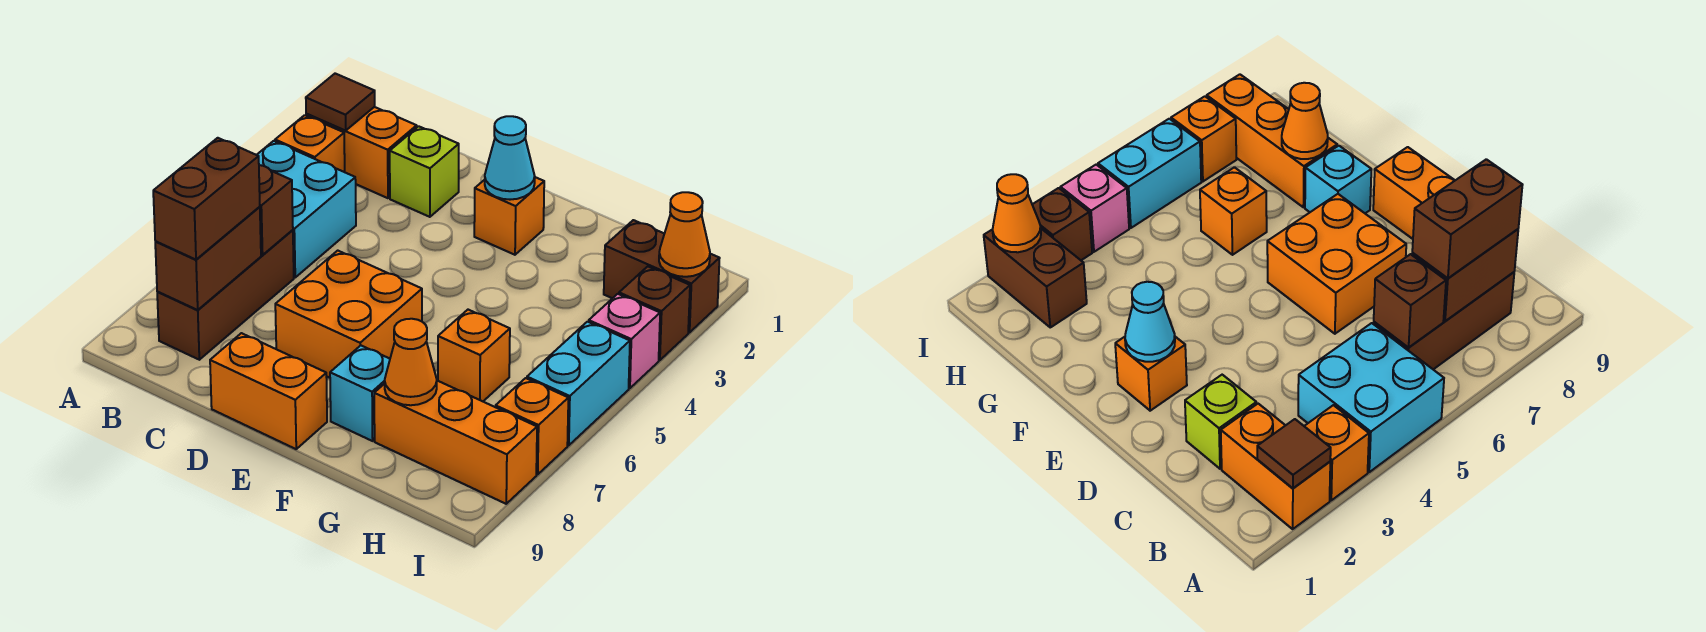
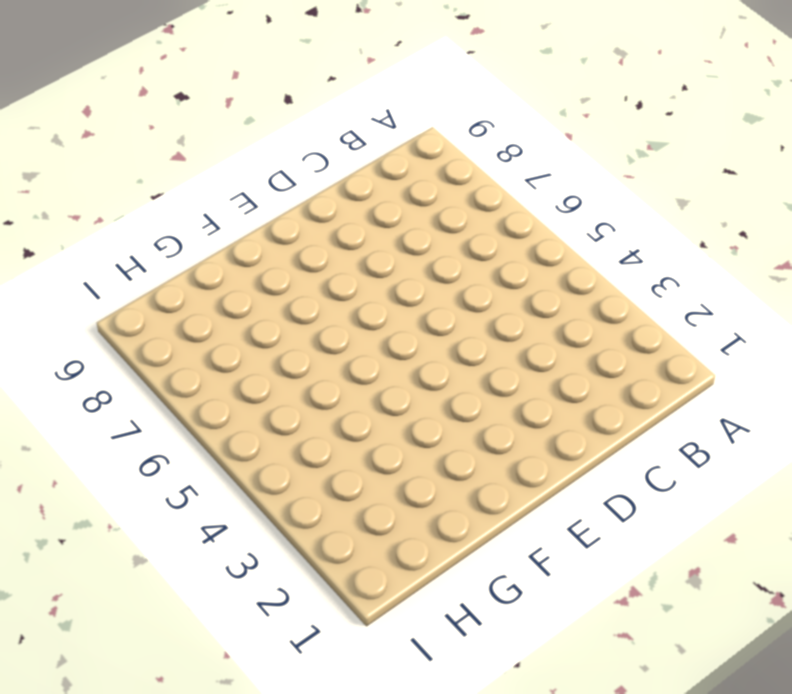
none -> orange brick A2:B2 level 1
none -> orange brick A3 level 1
none -> cyan brick A4:B5 level 1

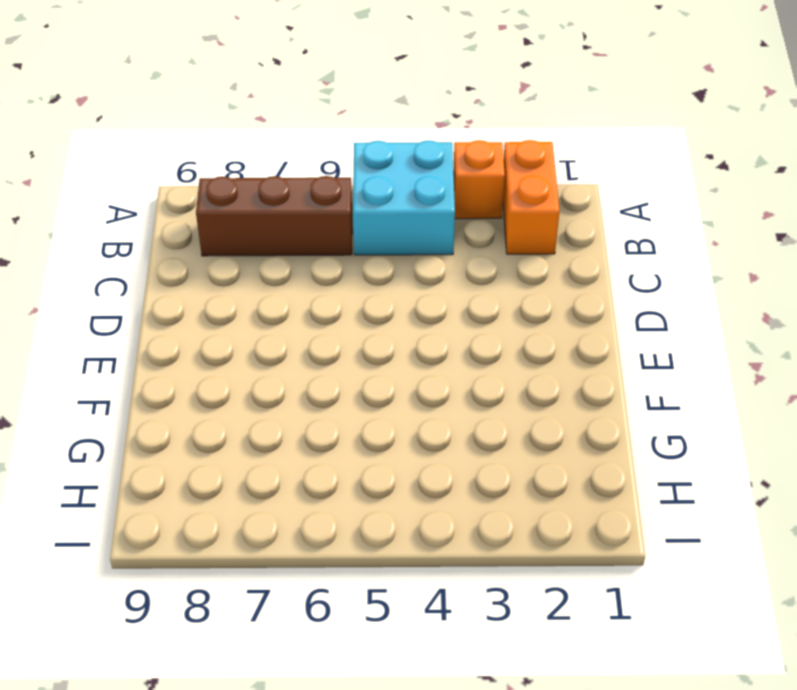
none -> lime brick C2 level 1
none -> orange brick D6:E7 level 1
none -> orange brick D9:E9 level 1

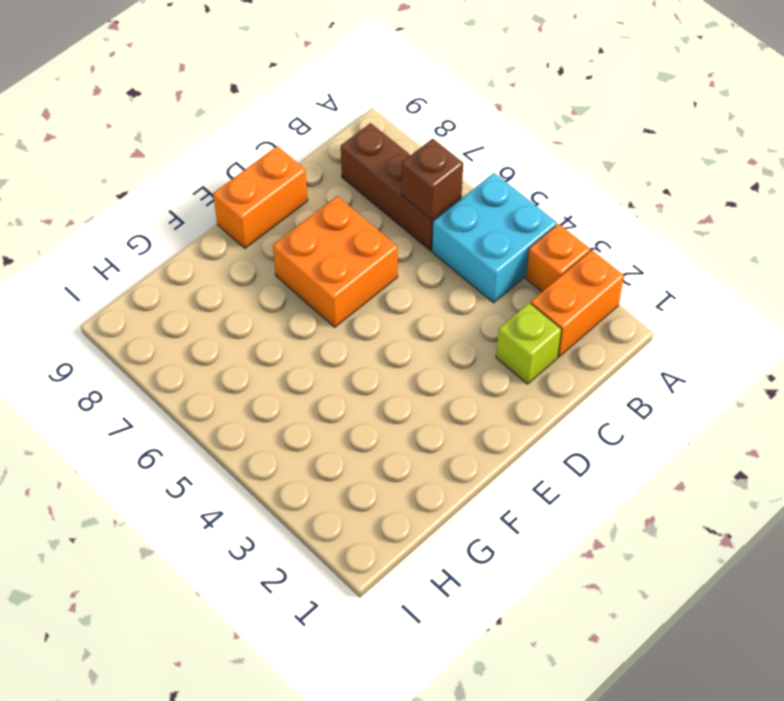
none -> orange brick E2 level 1
none -> cyan brick F8 level 1
none -> orange brick G6 level 1

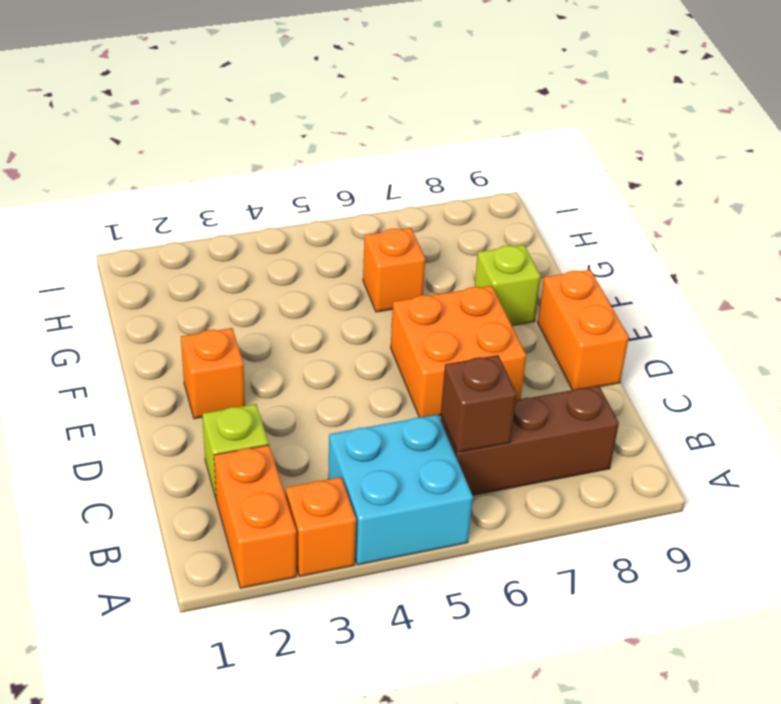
lime brick F8 level 1 -> cyan brick F8 level 1
none -> orange brick G8:I8 level 1
none -> brown brick H2:I2 level 1
none -> brown brick I3 level 1

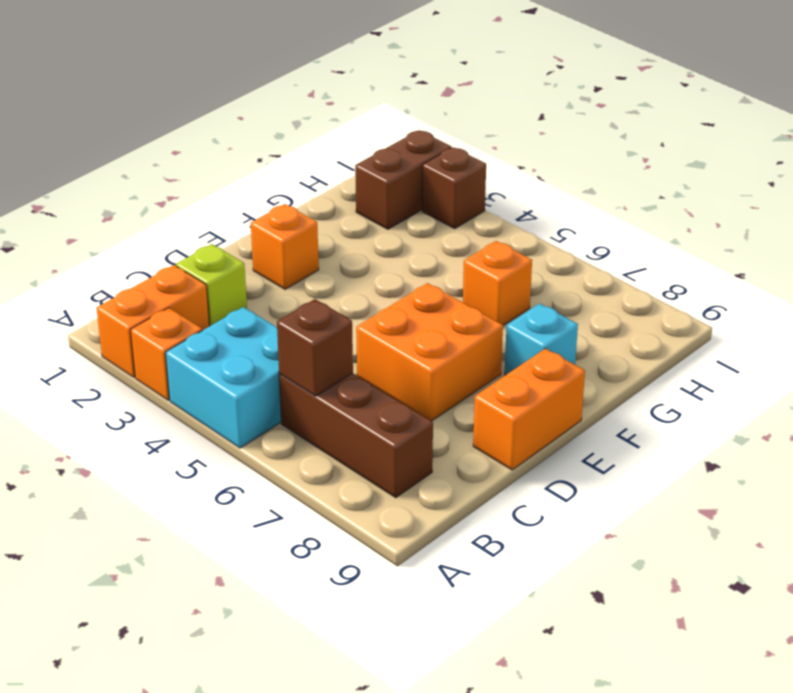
none -> orange brick G8:I8 level 1
none -> pink brick I4 level 1
none -> cyan brick I5:I6 level 1

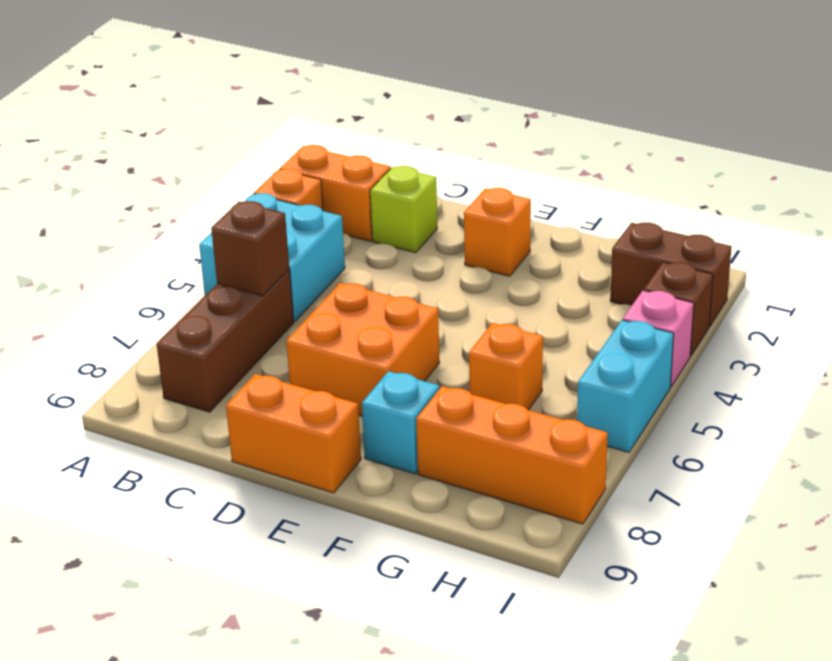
none -> orange brick I7 level 1
none -> brown tile A2 level 2
none -> brown brick B7:B8 level 2

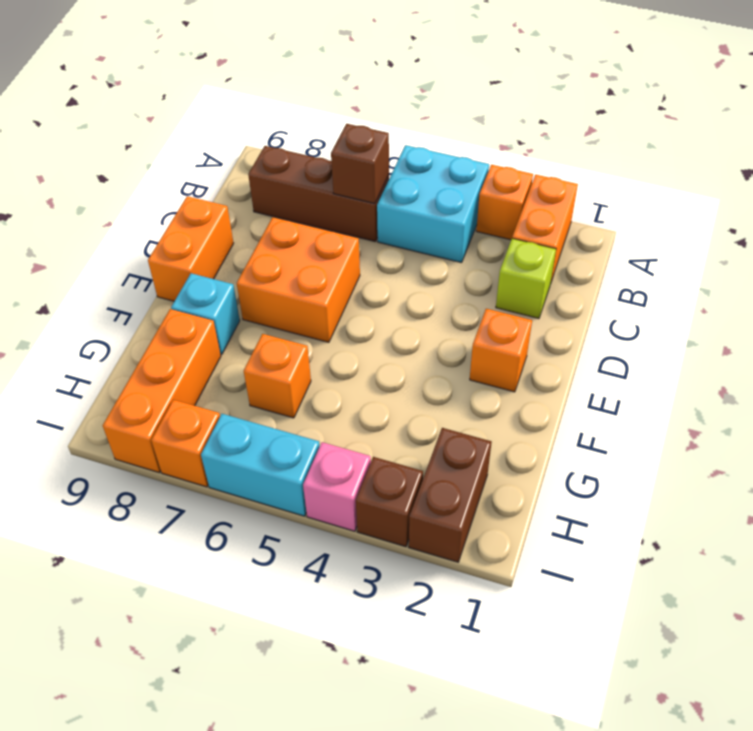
none -> brown tile A2 level 2
none -> brown brick B7:B8 level 2
none -> cyan cone E2 level 2

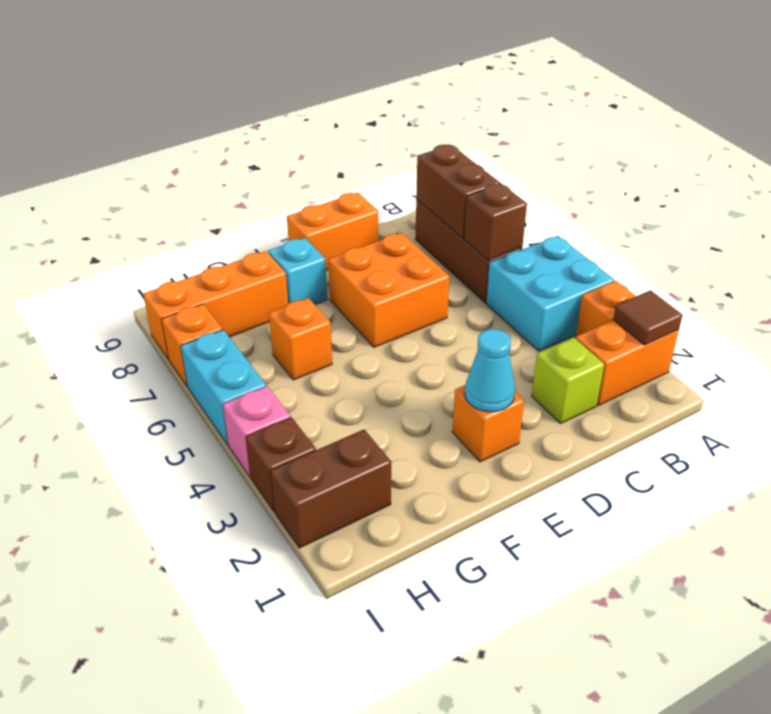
none -> orange cone G8 level 2
none -> orange cone I2 level 2
none -> brown brick B7:B8 level 3

